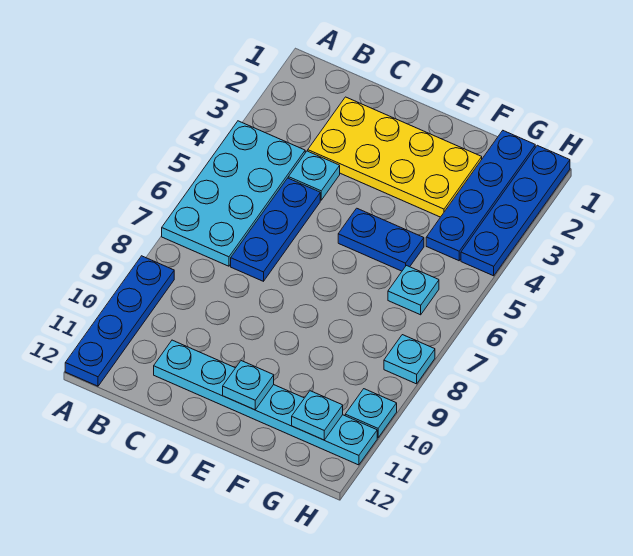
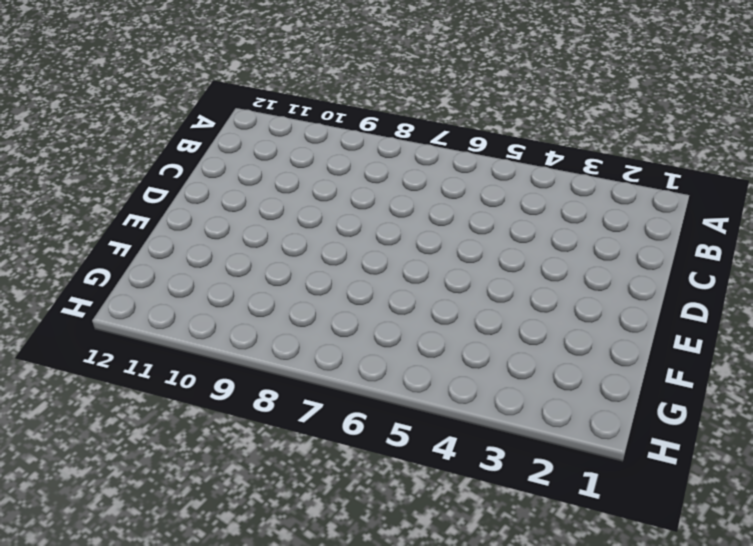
none -> cyan plate A4:B7 level 1
none -> blue plate A9:A12 level 1
none -> yellow plate C2:F3 level 1

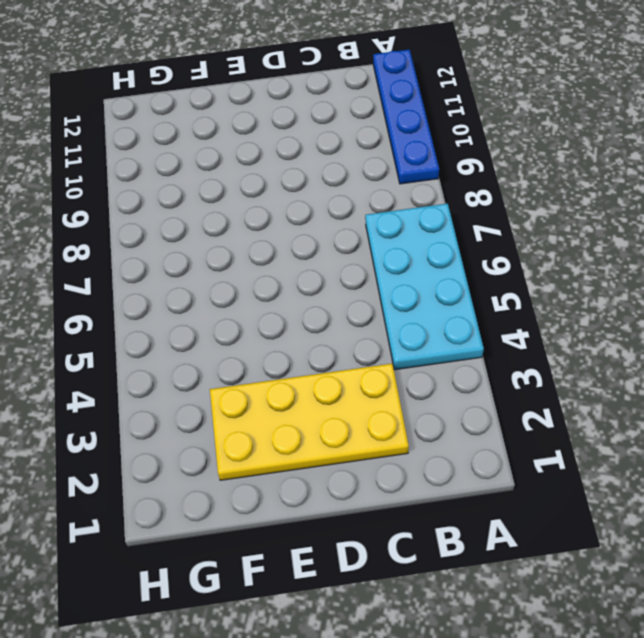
none -> cyan plate C4 level 1
none -> blue plate C5:C7 level 1
none -> cyan plate C11:H11 level 1

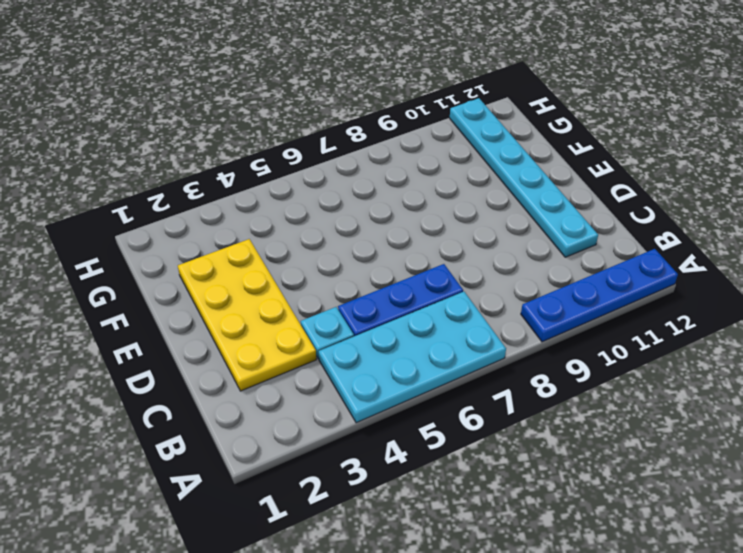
none -> blue plate E5:F5 level 1
none -> blue plate G1:G4 level 1
none -> cyan plate G6 level 1

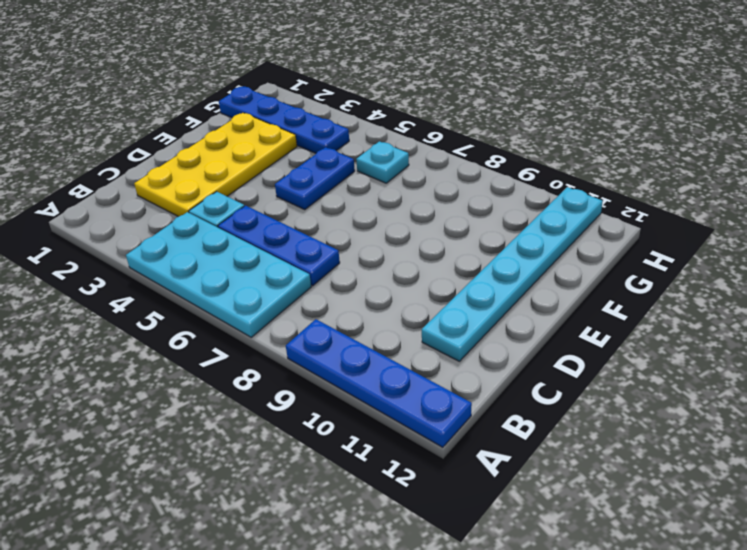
none -> blue plate H1:H4 level 1
none -> cyan plate H8 level 1
none -> cyan plate H10 level 1

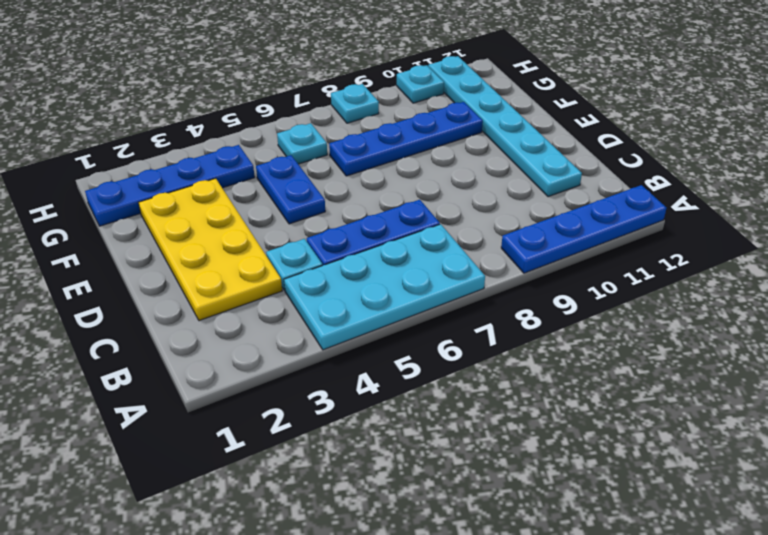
blue plate F7:F10 level 1 -> blue plate H1:H4 level 1
none -> cyan plate E11 level 2
none -> cyan plate G11 level 2

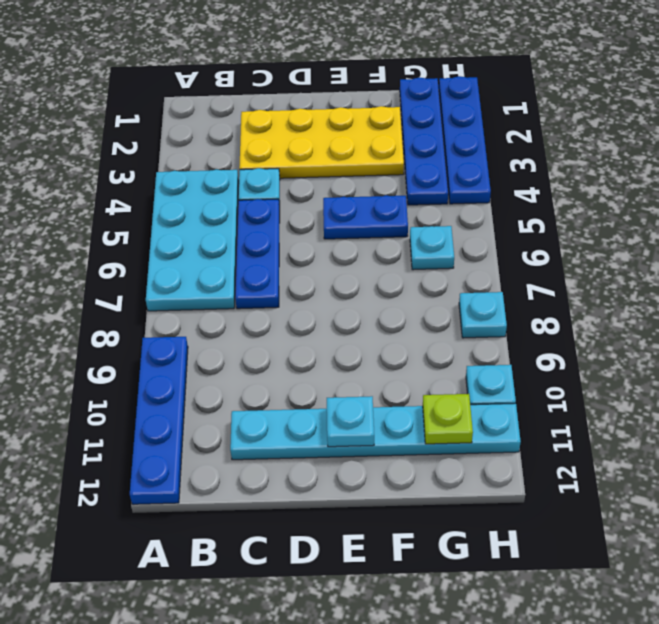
lime plate G11 level 2 -> cyan plate G11 level 2

